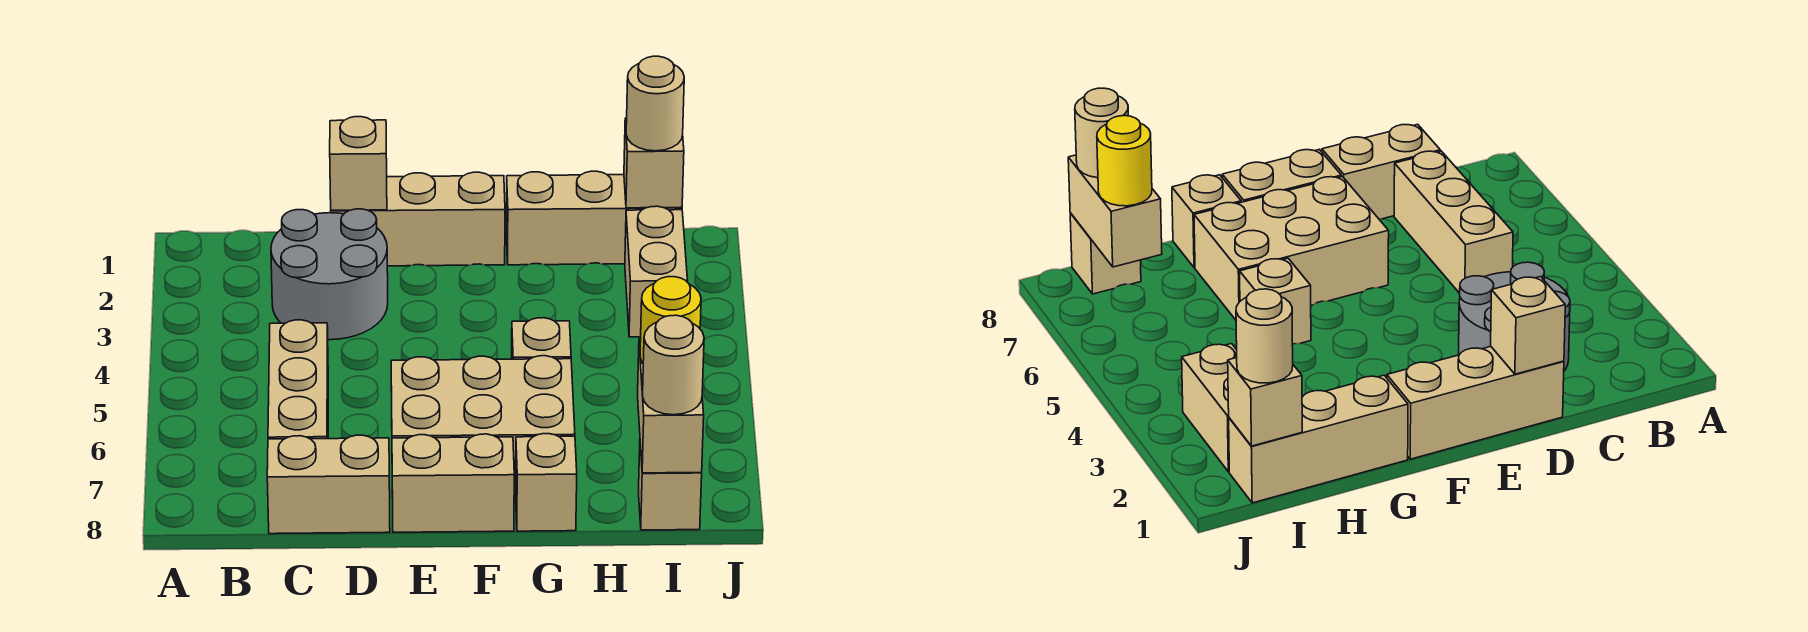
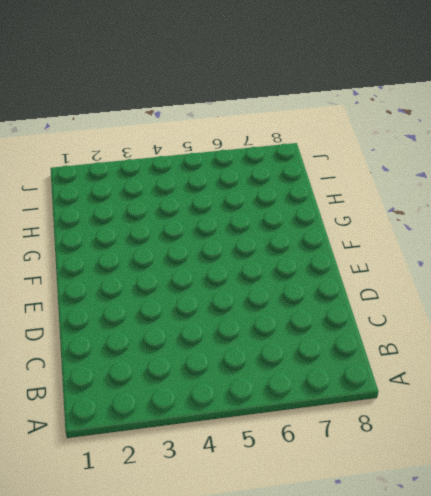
none -> grey round brick C2:D3 level 1
none -> tan brick C5:C7 level 1
none -> tan brick C8:D8 level 1

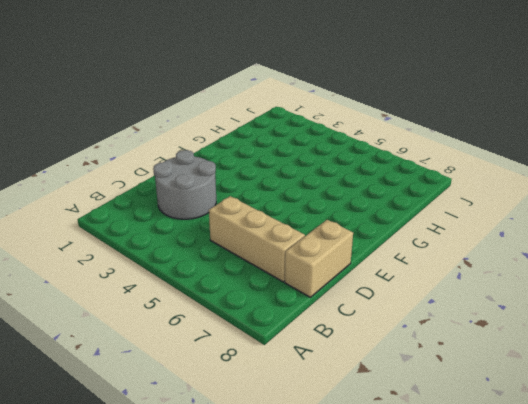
none -> tan brick D1:F1 level 1
none -> tan brick E6:G7 level 1
none -> tan brick E8:F8 level 1

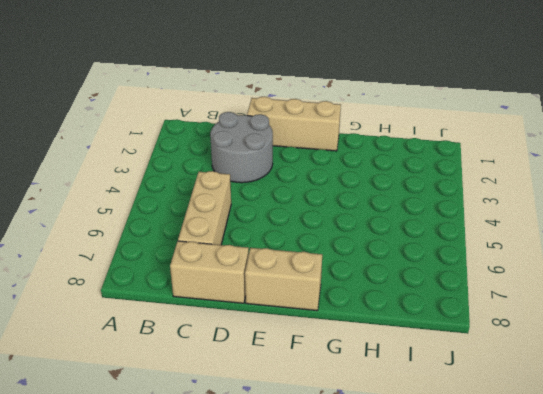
none -> tan brick E6:G7 level 1
none -> tan brick G1:I1 level 1
none -> tan brick G5 level 1

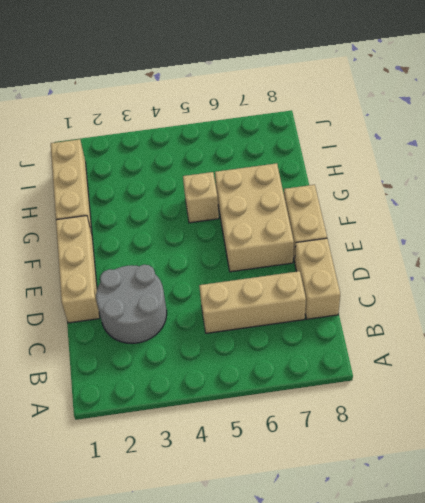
none -> tan brick G8 level 1
none -> tan brick I2:I3 level 1
none -> tan brick I8 level 1

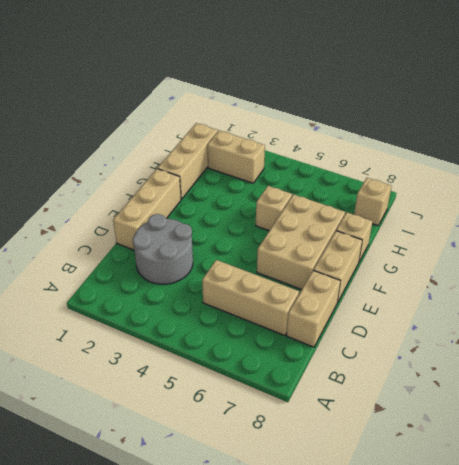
none -> tan brick D1 level 2
none -> tan brick I1 level 2
none -> tan brick I7:I8 level 2

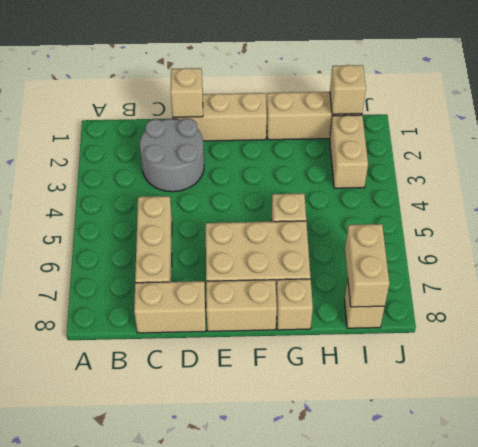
none -> tan round brick I1 level 3
none -> yellow round brick I7 level 3
none -> tan round brick I8 level 3

